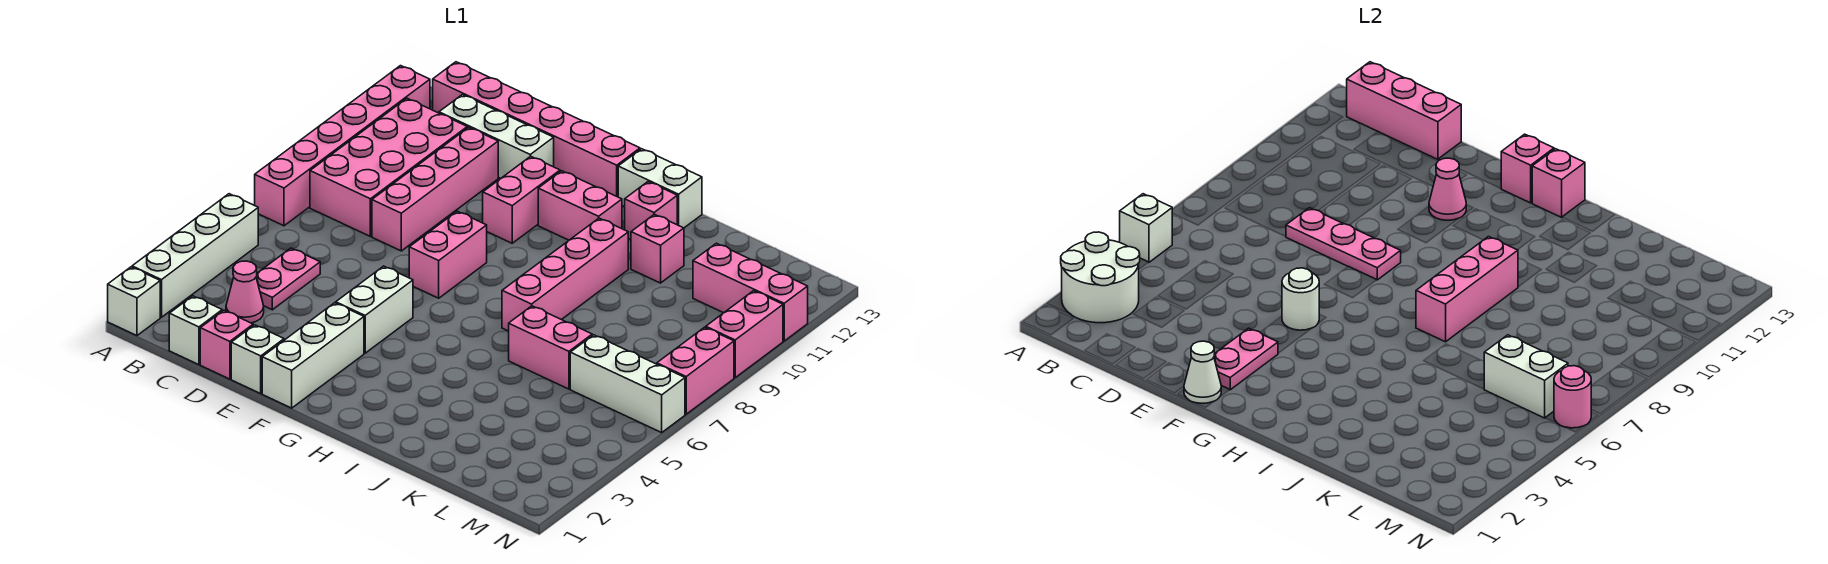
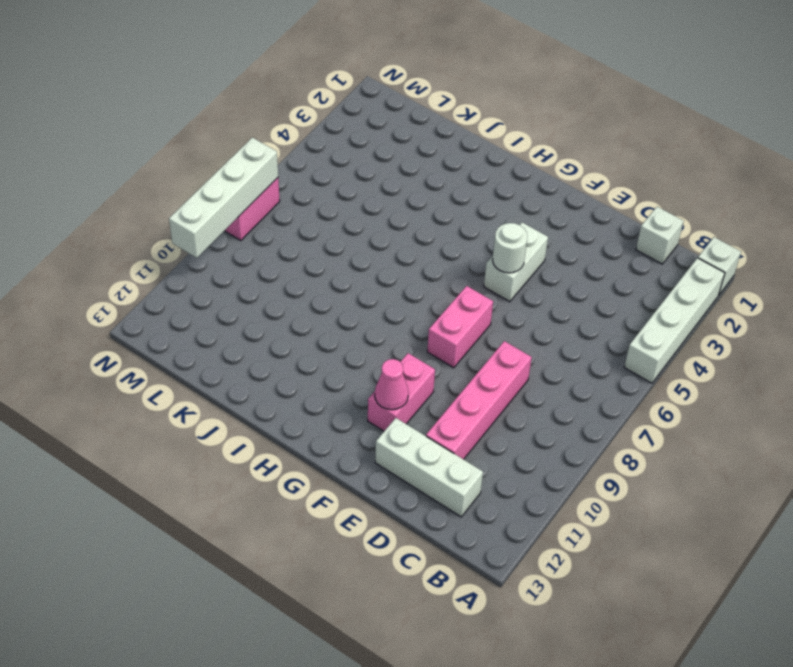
white brick N7:N10 level 2 -> none
none -> pink brick A7:A12 level 1
none -> pink brick B8:C11 level 1
none -> pink brick B13:G13 level 1
none -> pink cone C3 level 1

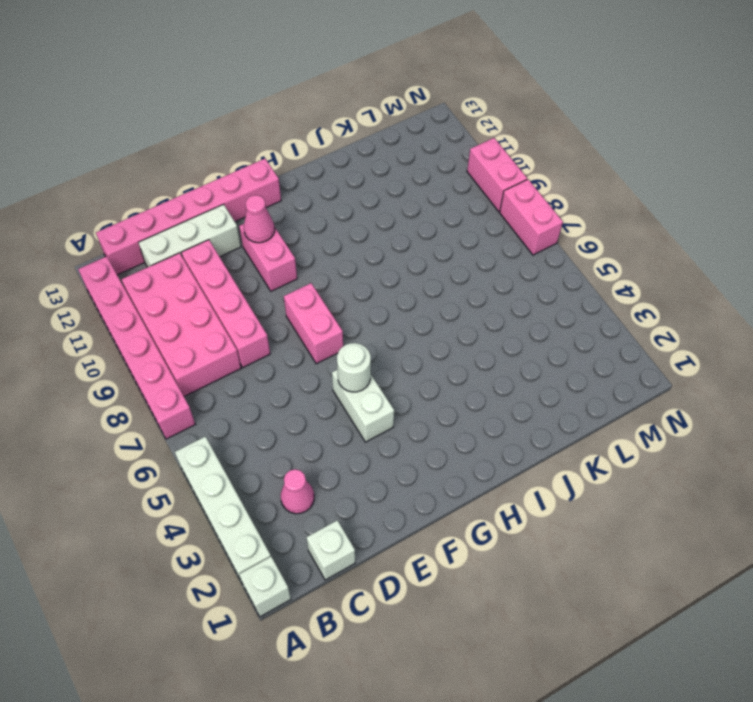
none -> pink plate C4:C5 level 1
none -> pink brick D1 level 1
none -> white brick E1 level 1
none -> white brick F1:F3 level 1

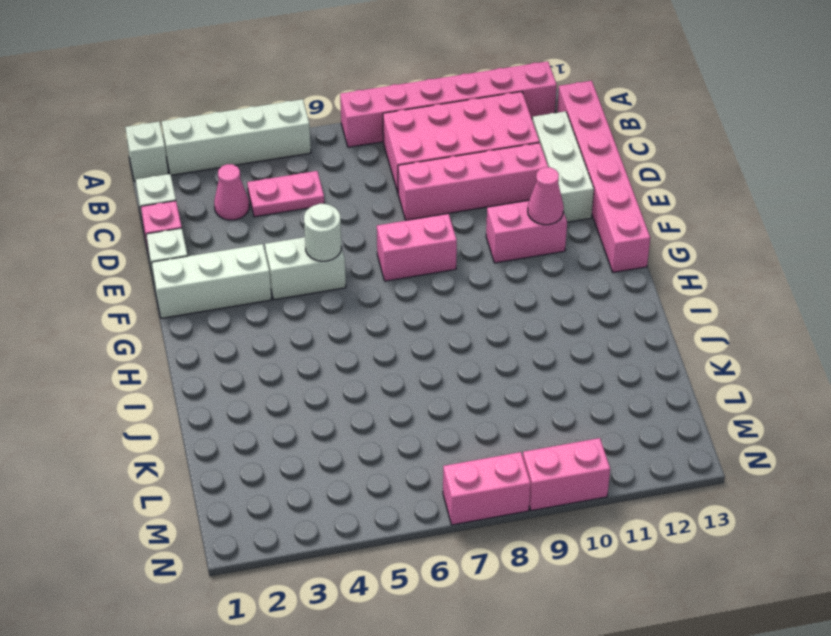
none -> pink brick G11:H11 level 1
none -> white brick H13:I13 level 1
none -> pink brick I7:I10 level 1
none -> pink brick I12 level 1

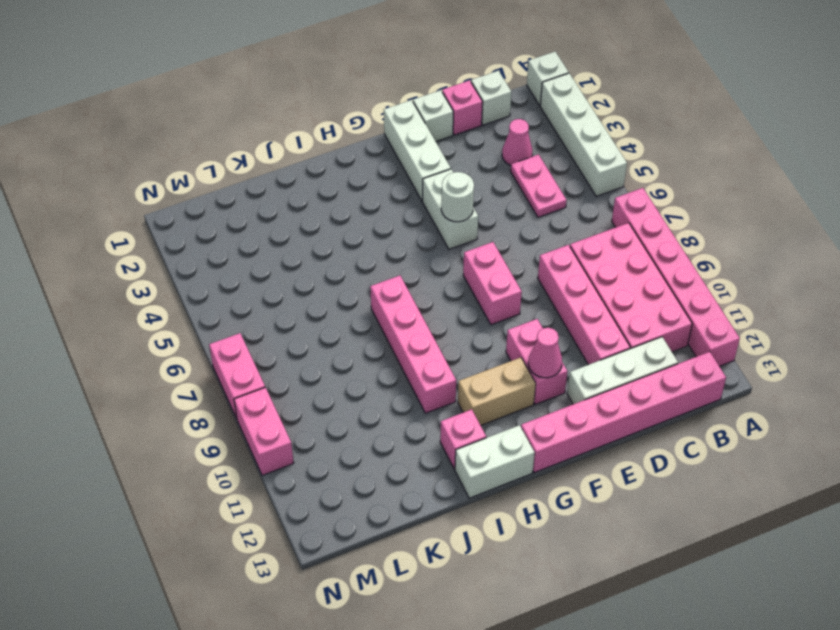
tan brick G11:H11 level 1 -> pink brick G11:H11 level 1
none -> pink brick J6:K6 level 1
none -> pink brick J11 level 1
none -> white brick L6:N6 level 1
none -> pink brick L11:N11 level 1

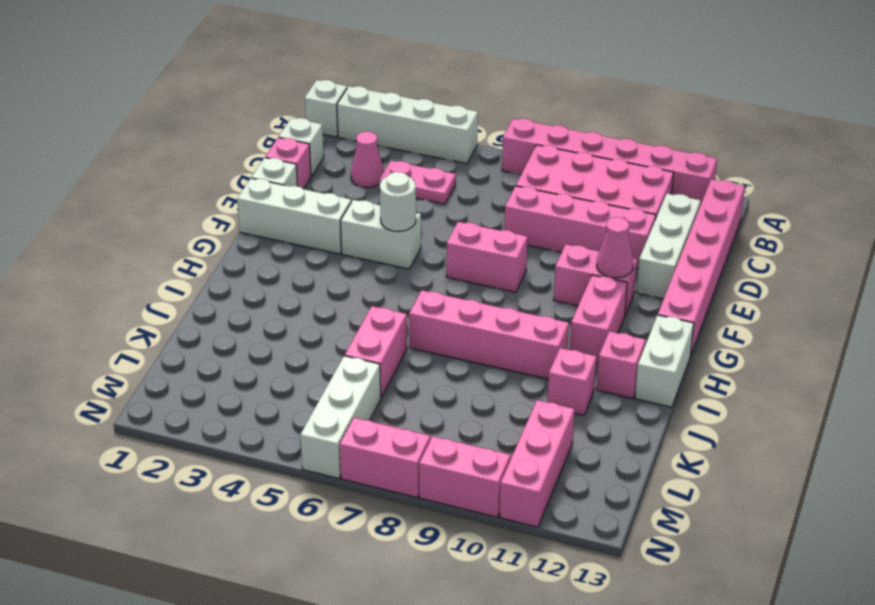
none -> white round brick A2:B3 level 2
none -> white brick A5 level 2
none -> pink brick B13:D13 level 2
none -> pink plate D8:F8 level 2

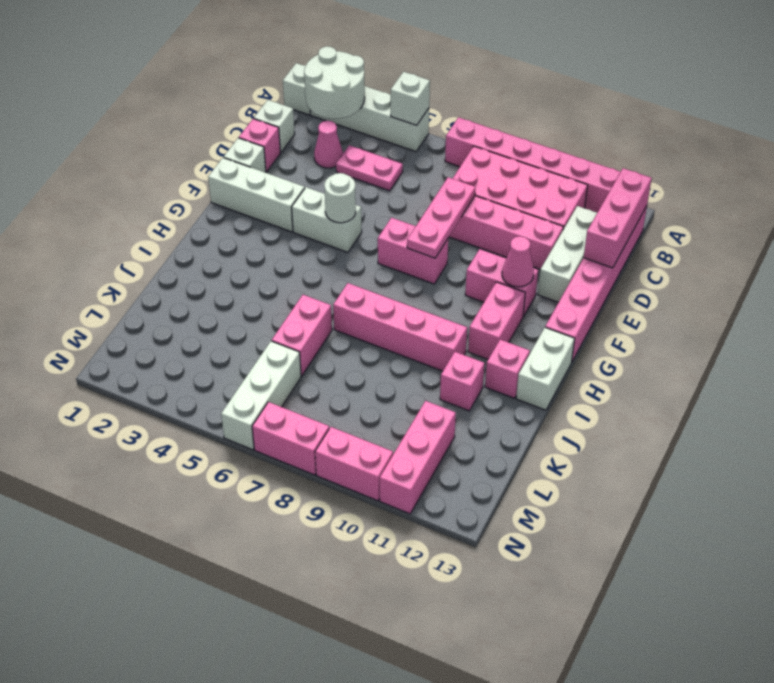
none -> white cone F1 level 2
none -> pink plate F2:F3 level 2
none -> pink brick G13 level 2
none -> pink brick H13 level 2

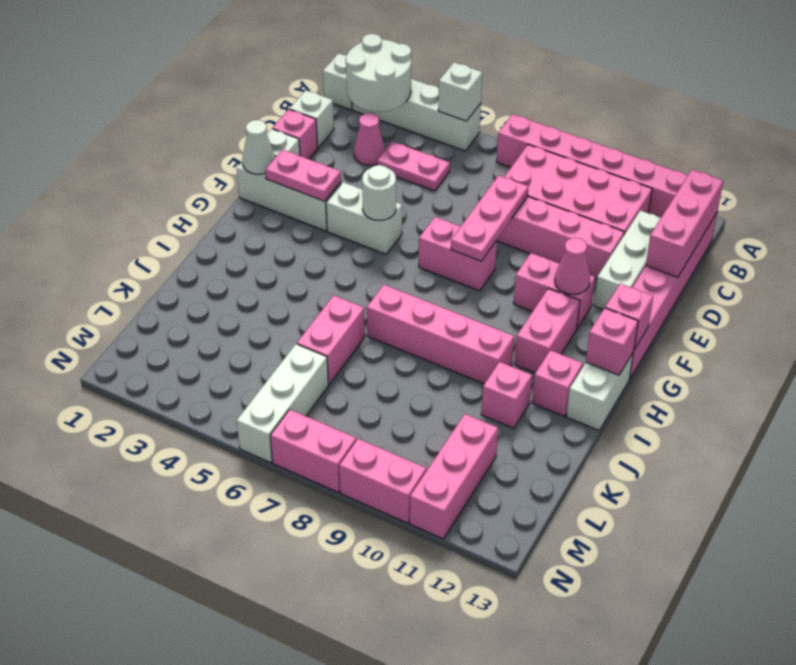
none -> pink brick I7:I9 level 2
none -> white brick L6:M6 level 2
none -> pink round brick N6 level 2

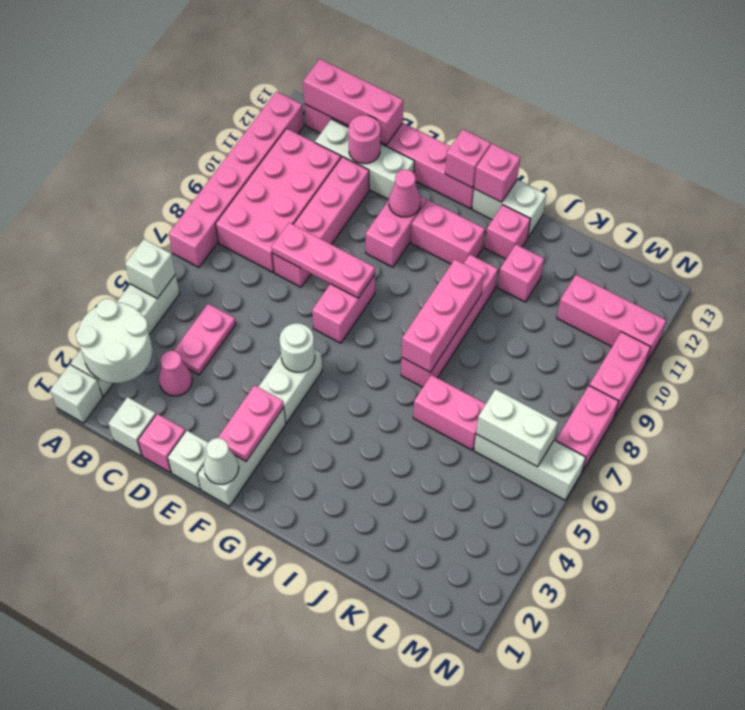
pink round brick D12 level 2 -> pink round brick N6 level 2

